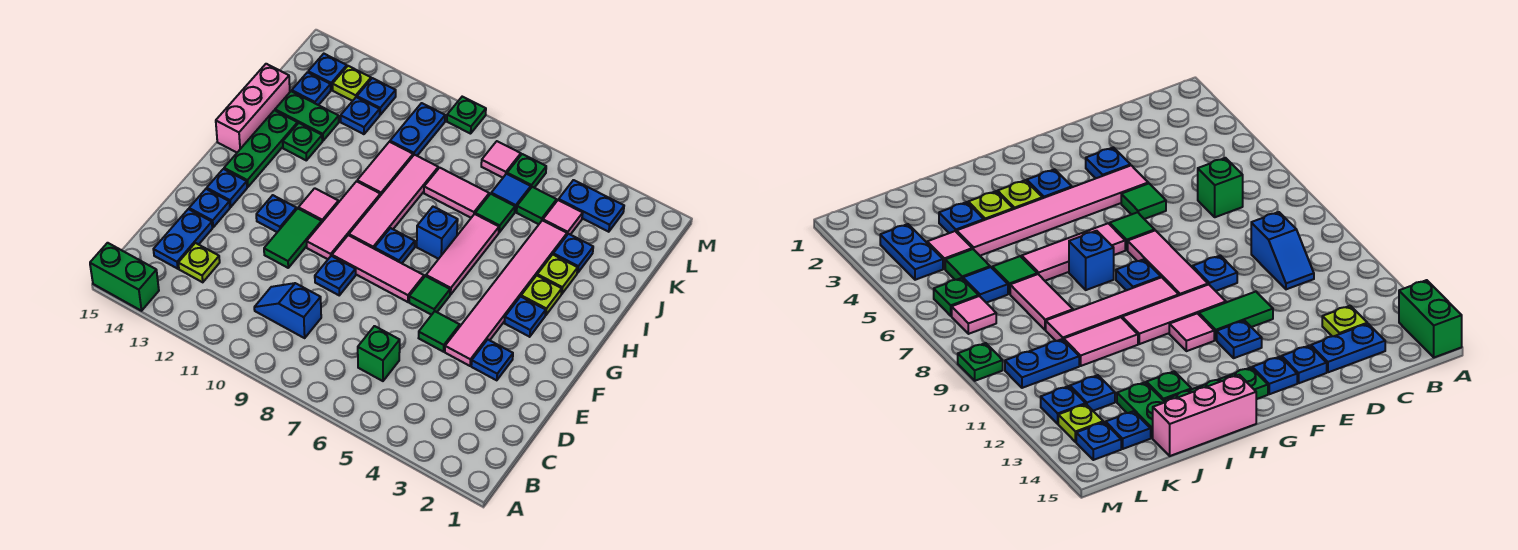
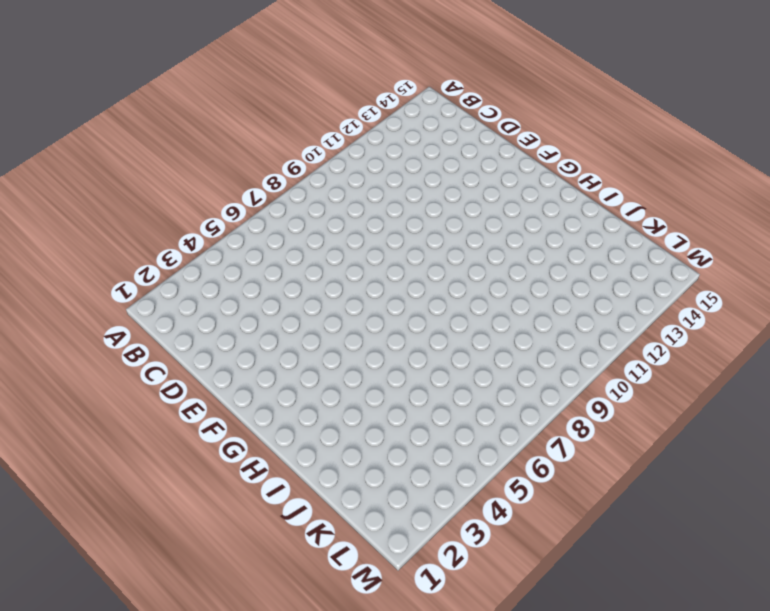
none -> green brick A14:A15 level 1
none -> green brick C6 level 1
none -> blue slope C9:C10 level 1 top 9
none -> lime plate C13 level 1

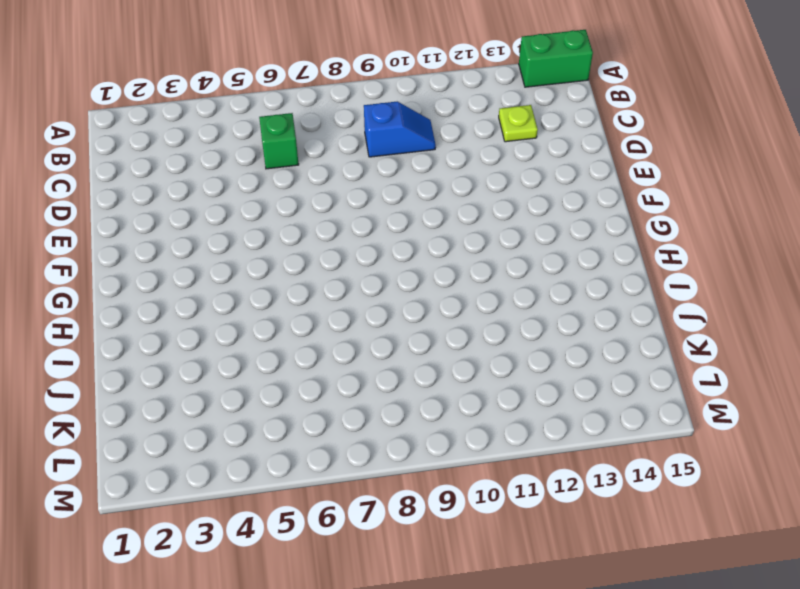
none -> blue plate C14:D14 level 1
none -> blue plate E3 level 1
none -> pink tile E4:J4 level 1
none -> green tile E5 level 1

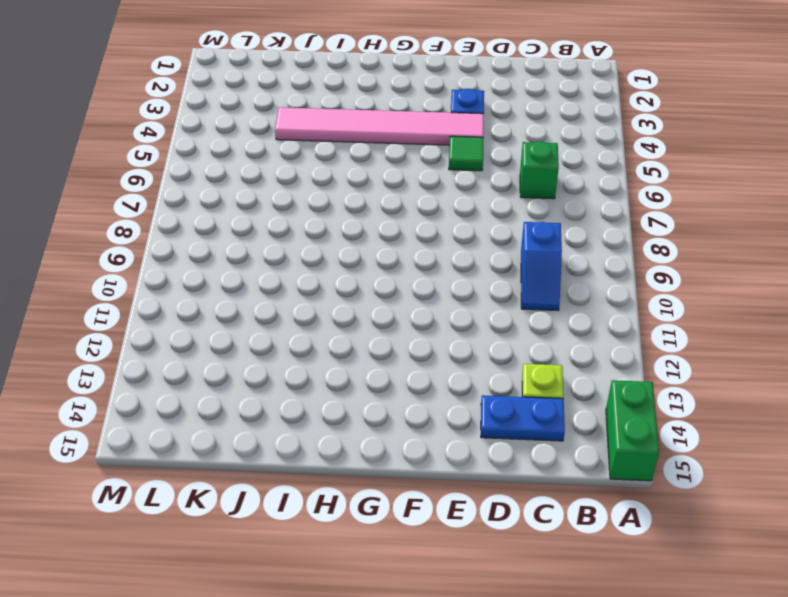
none -> blue plate E9 level 1
none -> green tile E11:F11 level 1
none -> blue plate E14 level 1
none -> green tile F6 level 1

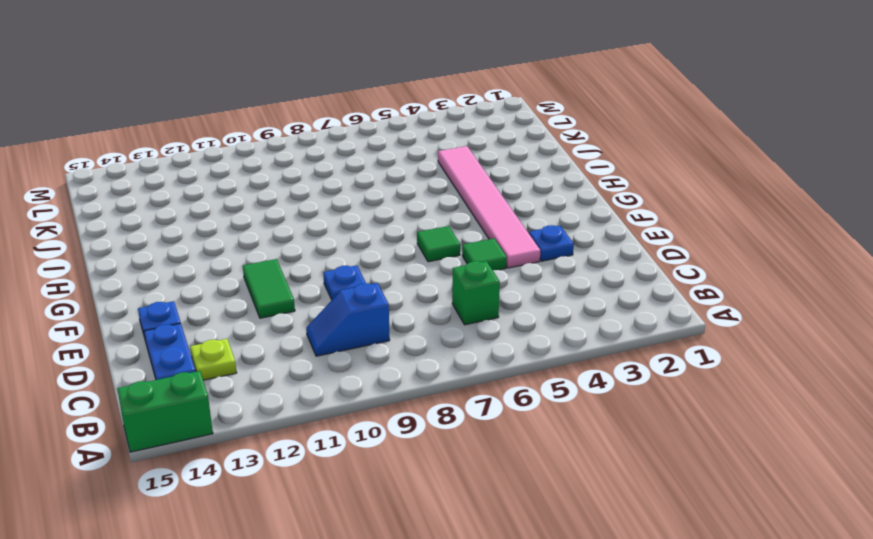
none -> pink tile F7:F9 level 1
none -> pink tile F10:H10 level 1
none -> blue plate F12 level 1
none -> blue plate F14 level 1

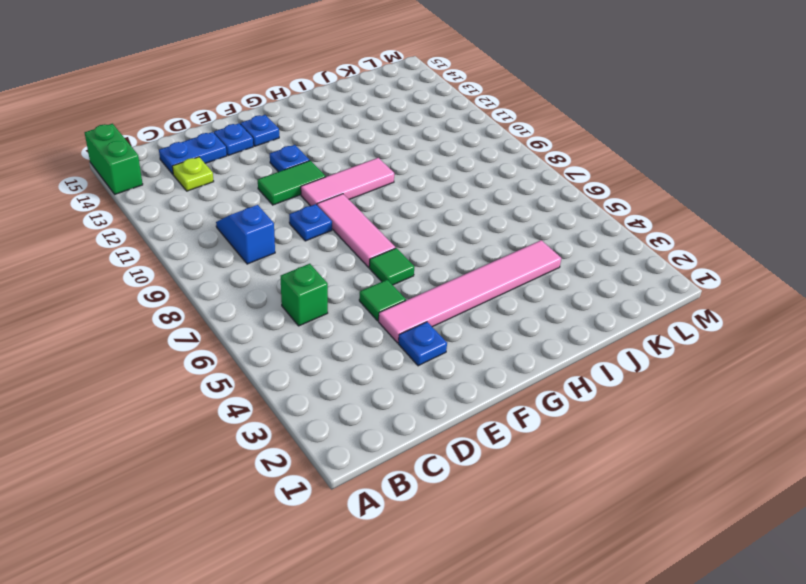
none -> blue plate G3 level 1
none -> pink tile G6:I6 level 1
none -> blue plate G8 level 1
none -> pink tile G9:J9 level 1

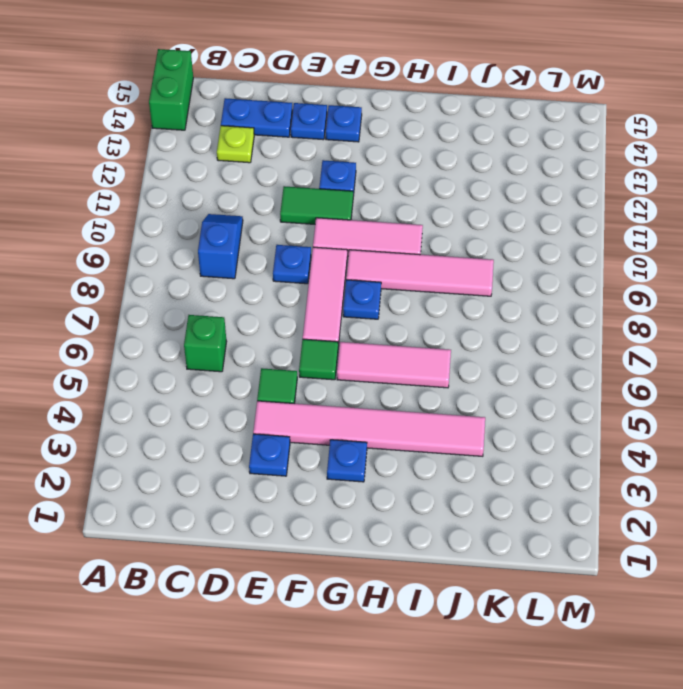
none -> pink tile G11 level 1
none -> green plate G14:I14 level 1
none -> lime plate H3 level 1
none -> blue brick H7 level 1

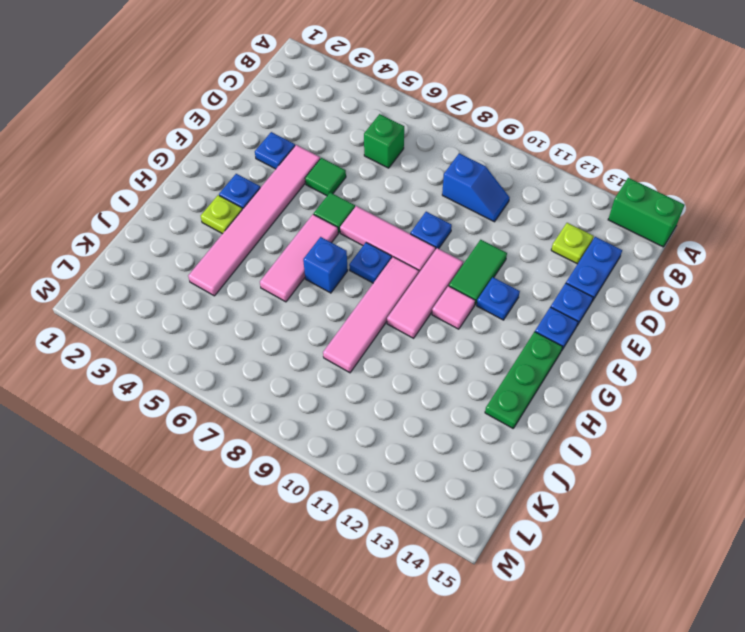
none -> pink brick H15:J15 level 1
none -> lime plate I3 level 1
none -> pink tile I10:J10 level 1
none -> green plate I13 level 1

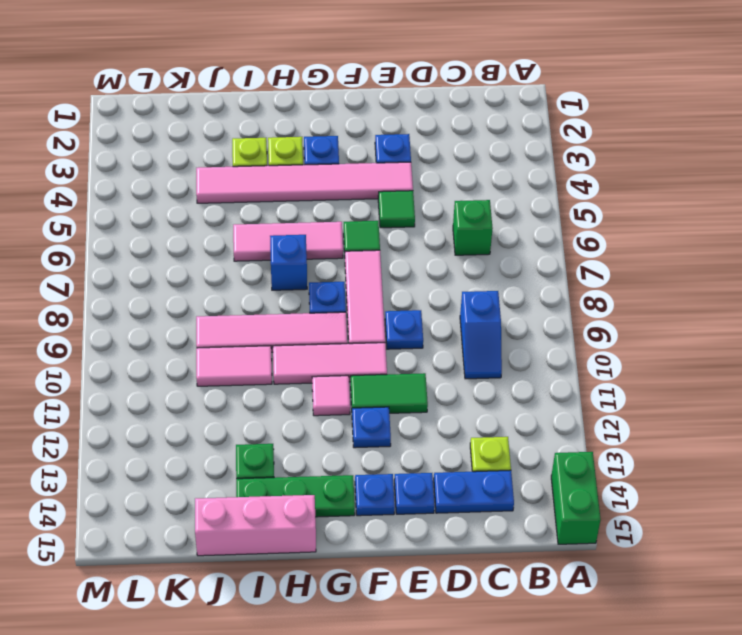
none -> blue plate J3 level 1
none -> green tile J6 level 1
none -> pink tile J7:J8 level 1
none -> green plate J13:J14 level 1

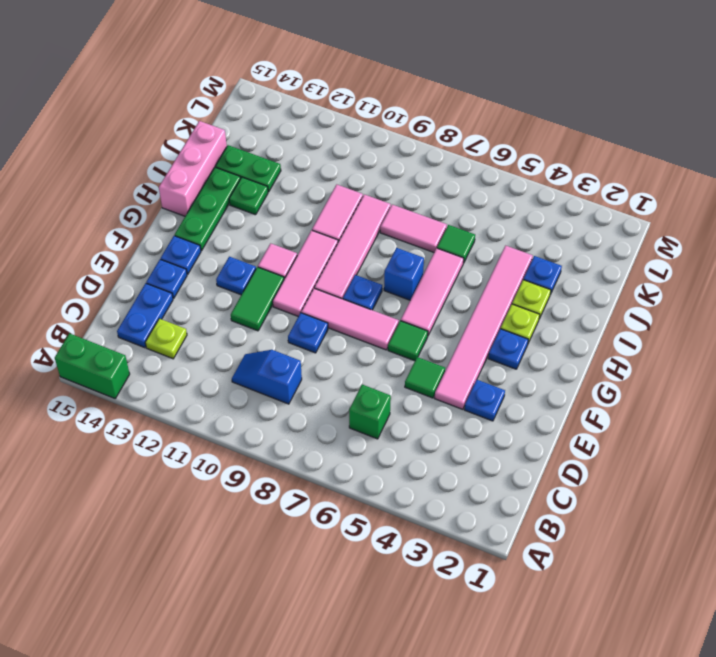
none -> pink tile K4 level 1
none -> green tile K5 level 1
none -> blue tile K6 level 1
none -> blue plate K10:L10 level 1

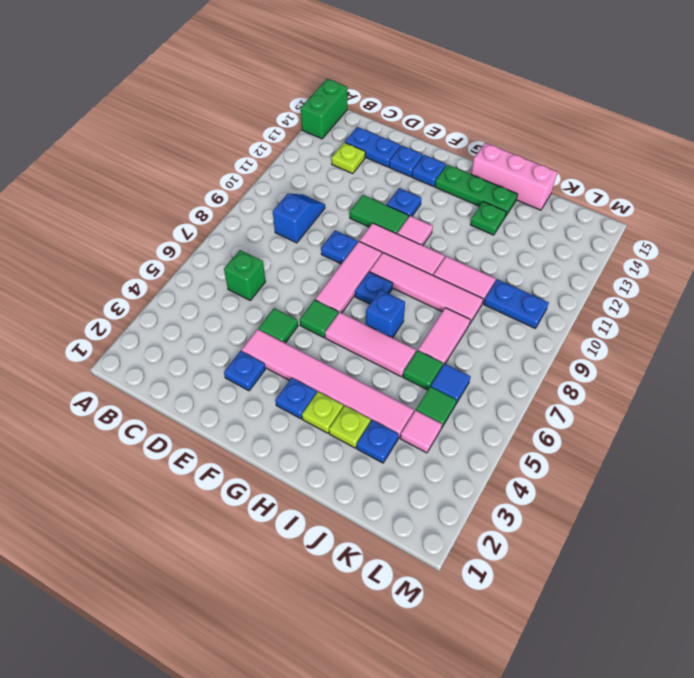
none -> green plate J13:J14 level 1
none -> blue plate K12 level 1
none -> blue plate K14 level 1
none -> blue plate L3:L4 level 1

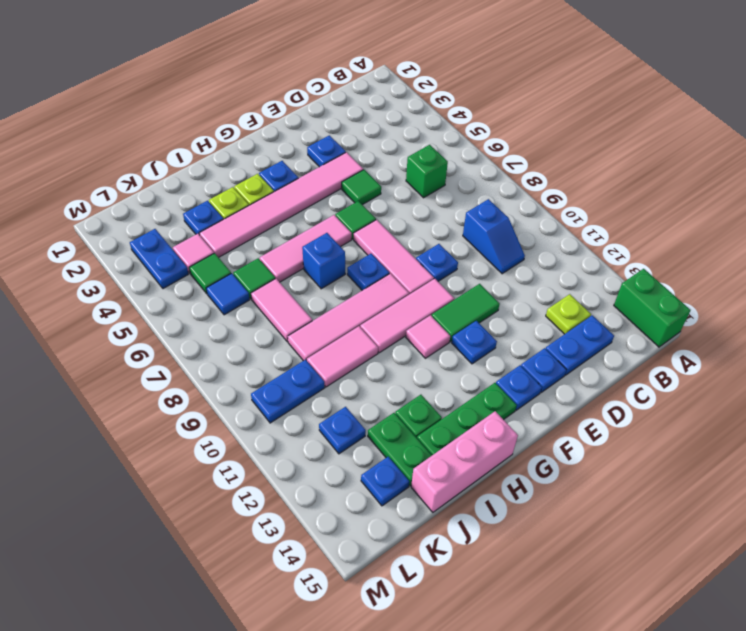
none -> green plate L6 level 1
none -> pink tile L7 level 1
none -> blue plate L12 level 1
none -> lime plate L13 level 1

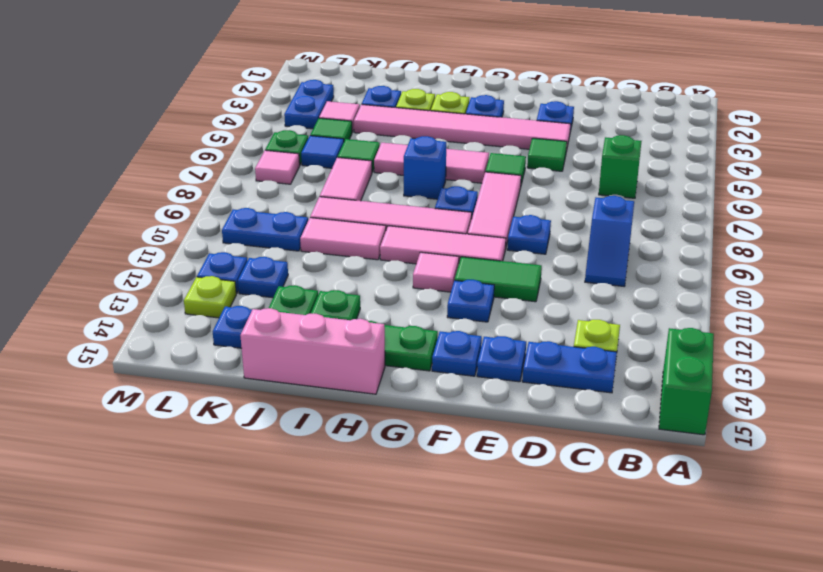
none -> blue plate L14 level 1
none -> green plate M9 level 1

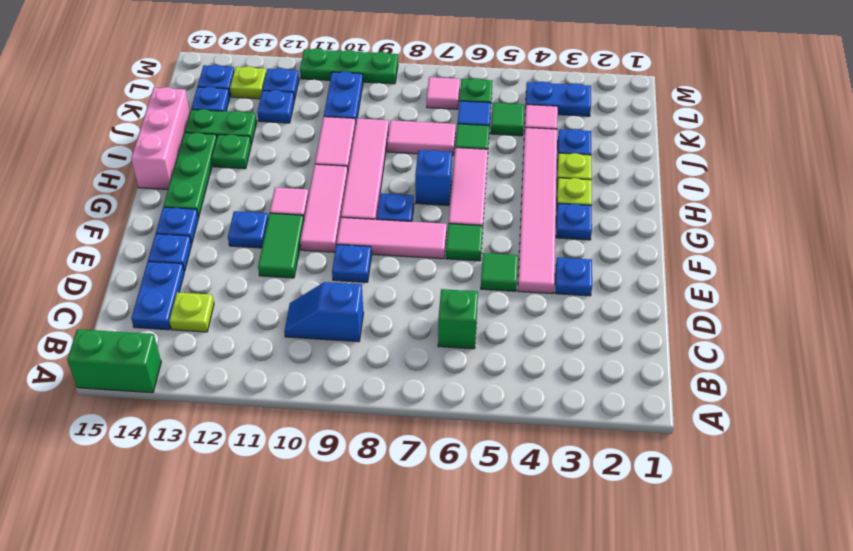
green plate M9:M11 level 1 -> green plate M9 level 1

